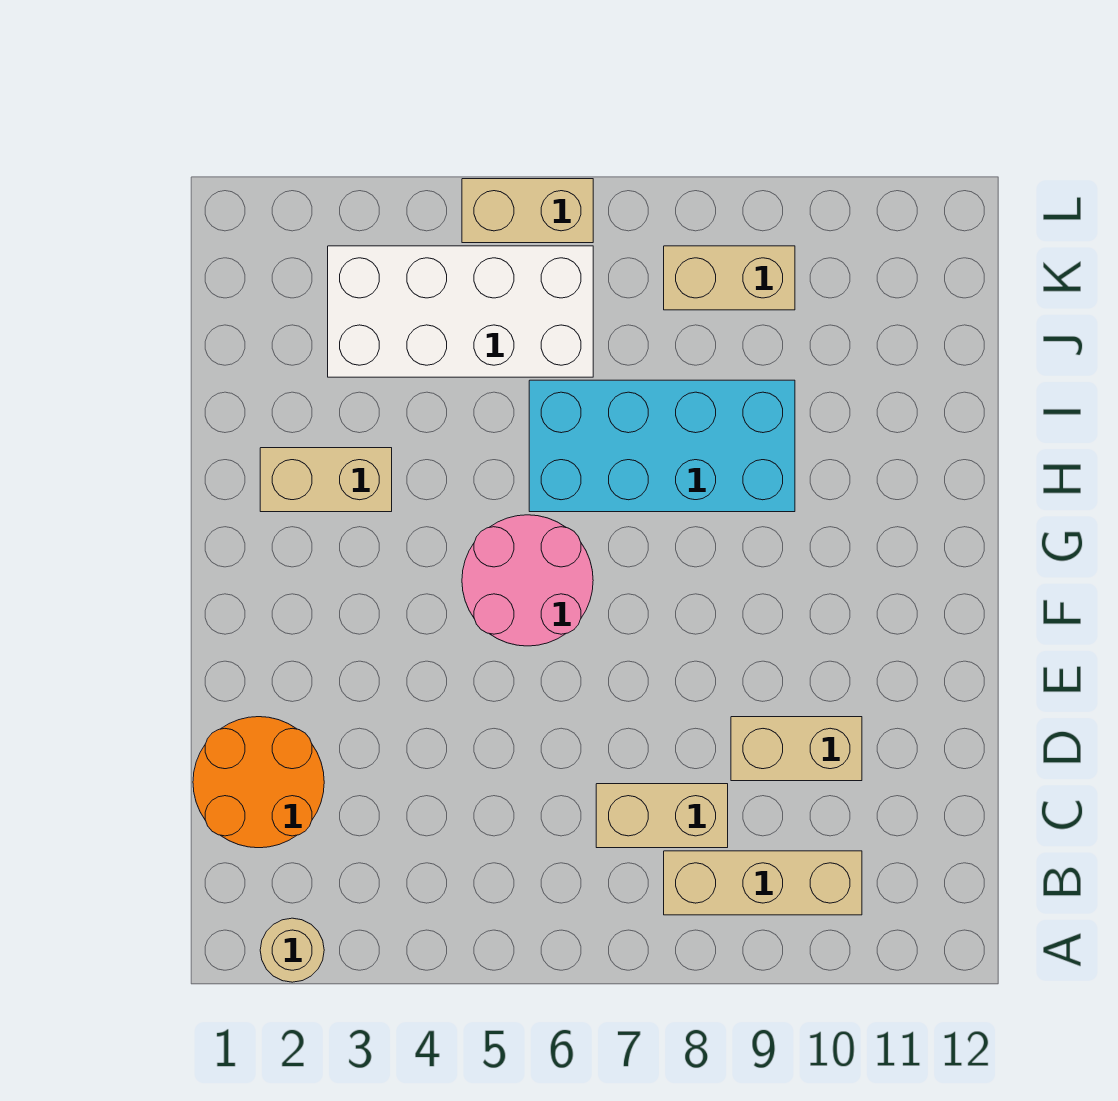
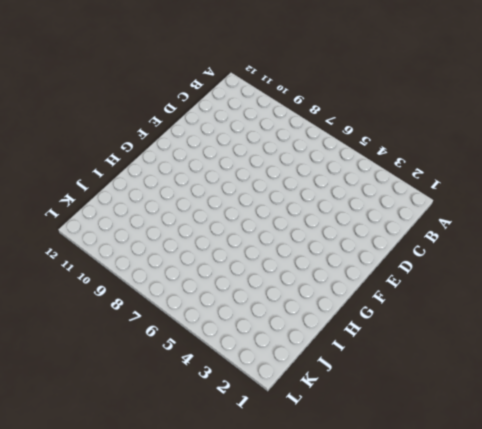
none -> tan round brick A2 level 1
none -> tan brick B8:B10 level 1

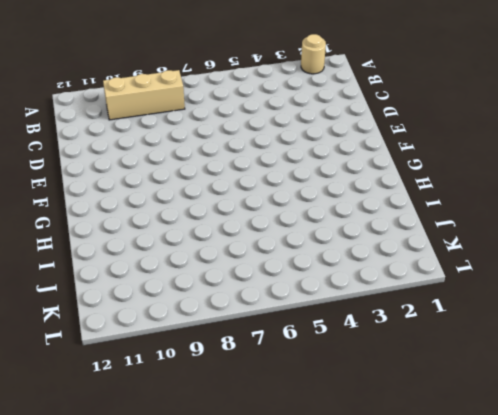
none -> orange round brick C1:D2 level 1
none -> tan brick C7:C8 level 1

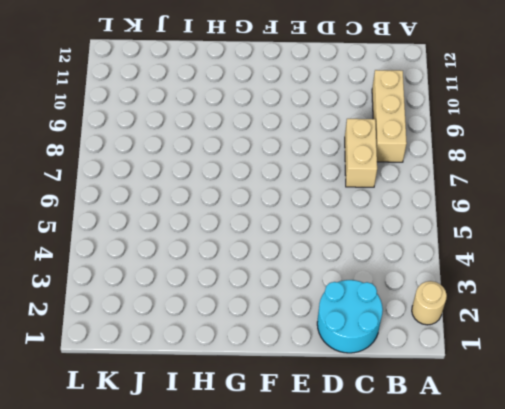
cyan round brick C1:D2 level 1 -> orange round brick C1:D2 level 1
none -> tan brick D9:D10 level 1
none -> pink round brick F5:G6 level 1

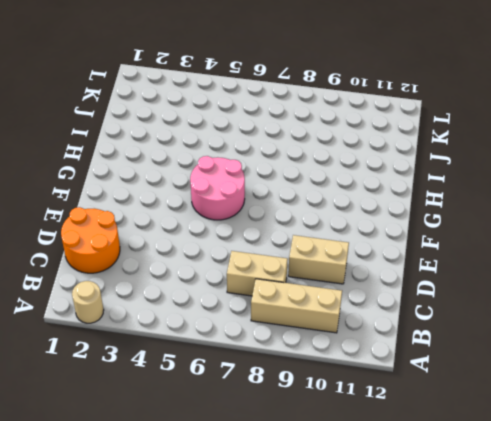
none -> tan brick H2:H3 level 1
none -> cyan brick H6:I9 level 1

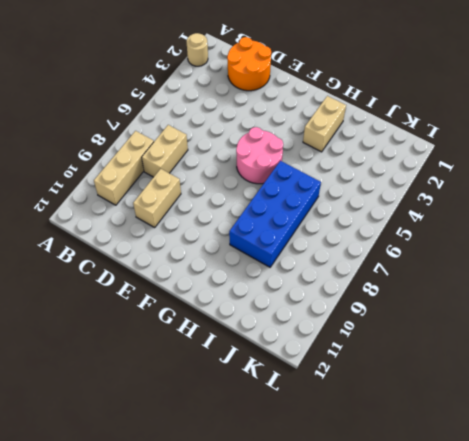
blue brick H6:I9 level 1 -> cyan brick H6:I9 level 1
none -> white brick J3:K6 level 1
none -> tan brick K8:K9 level 1

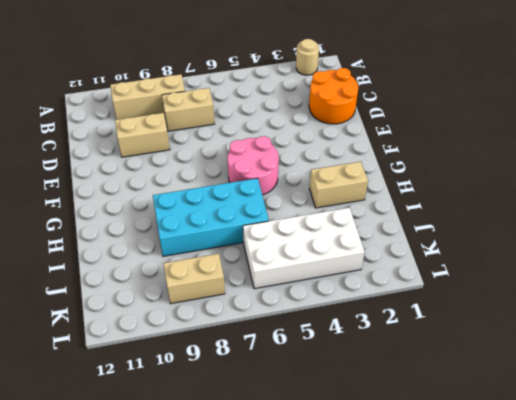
none -> tan brick L5:L6 level 1

